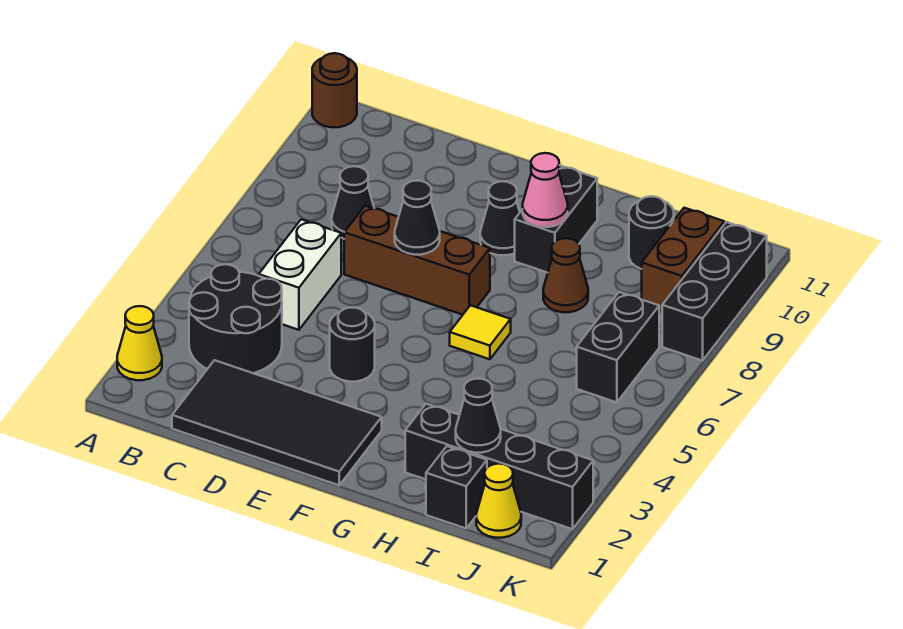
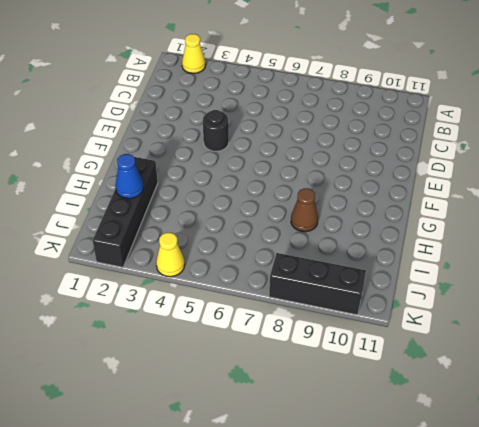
blue cone I2 level 2 -> black cone I2 level 2
yellow cone K4 level 1 -> yellow cone J1 level 1
none -> brown round brick A11 level 1
none -> black round brick B3:C4 level 1
none -> black tile C1:F2 level 1

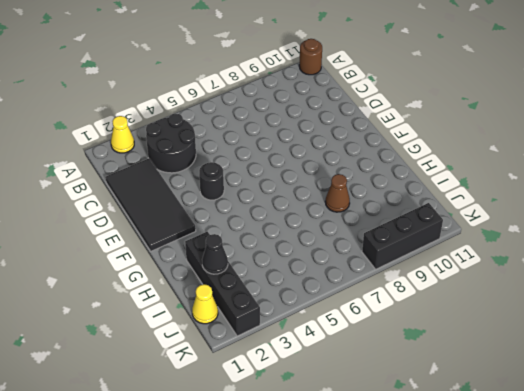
none -> white brick C5:C6 level 1
none -> black cone C8 level 1
none -> brown brick D7:F7 level 1

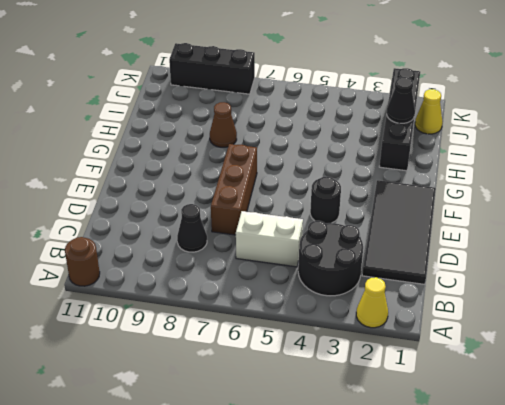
none -> black cone F9 level 1
none -> yellow tile G6 level 1
none -> black brick G9:G10 level 1

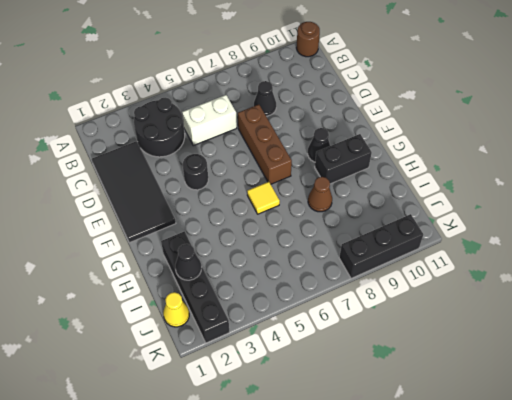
none -> yellow cone A2 level 1
none -> black brick I1 level 1
none -> black round brick I10 level 1

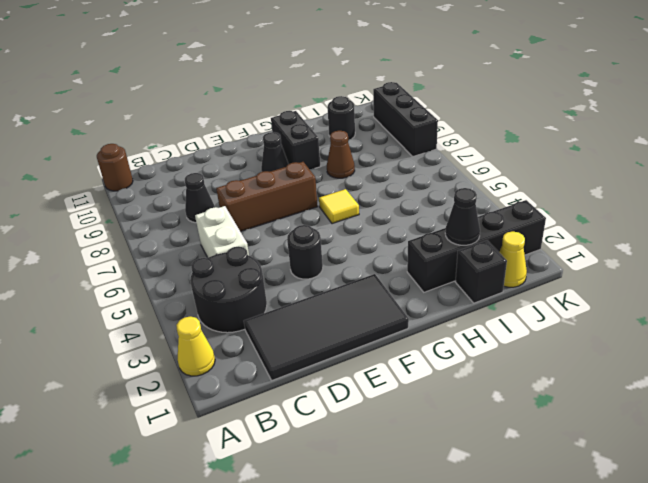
none -> black brick J6:J7 level 1
none -> brown brick J9:J10 level 1
none -> black cone E7 level 2

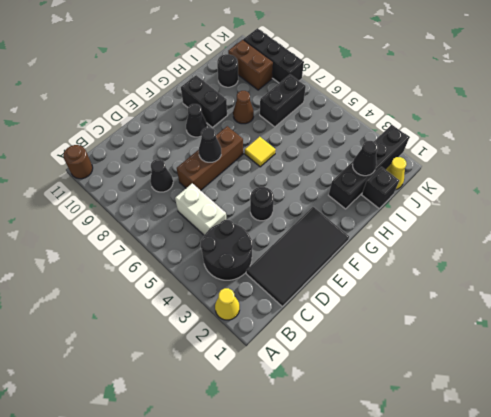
black brick I7:J7 level 1 -> black brick J6:J7 level 1
none -> pink cone G9 level 2

